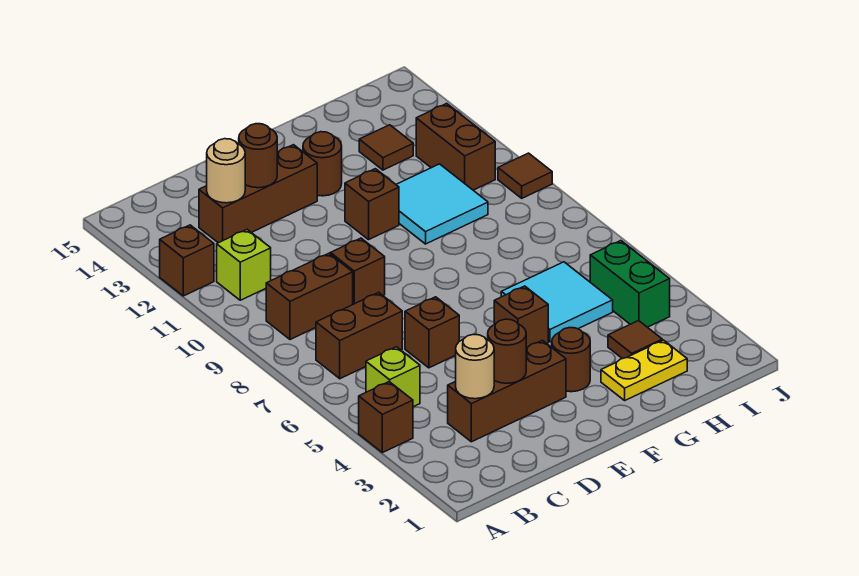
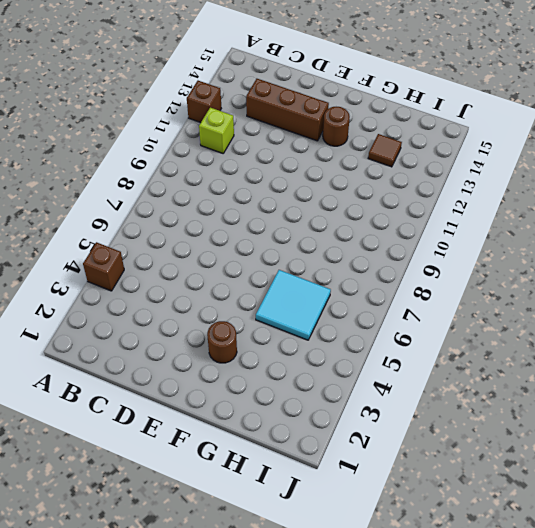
none -> lime brick B5 level 1
none -> brown brick B7:C7 level 1
none -> brown brick B9:C9 level 1

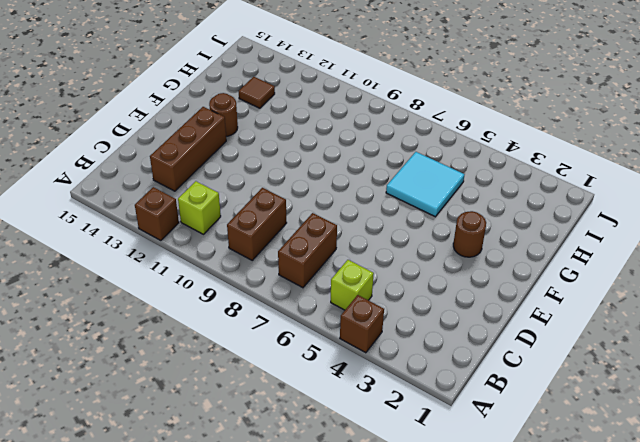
none -> brown brick C3:E3 level 1
none -> brown brick D6 level 1
none -> brown brick D9 level 1

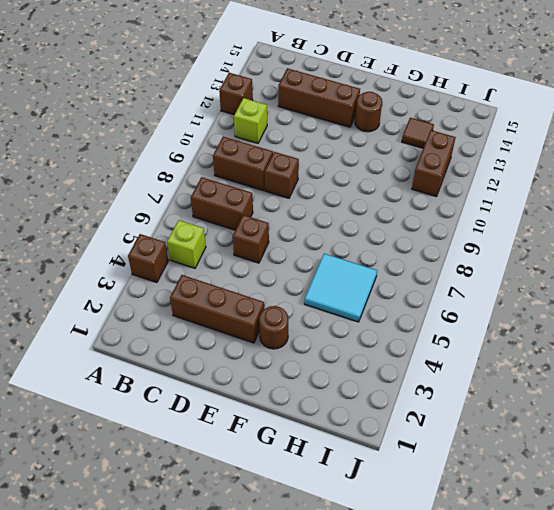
none -> brown brick F5 level 1
none -> brown brick F11 level 1
none -> yellow plate G2:H2 level 1

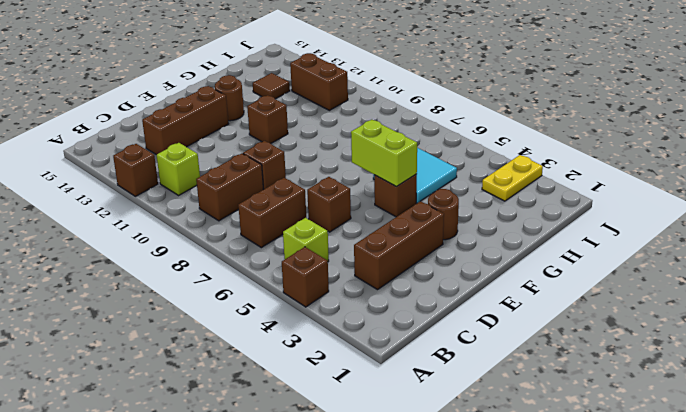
lime brick F5:F6 level 2 -> none
yellow plate I3:J3 level 1 -> yellow plate G2:H2 level 1
none -> cyan tile G10:H11 level 1
none -> brown tile H3 level 1
none -> green brick I4:I5 level 1

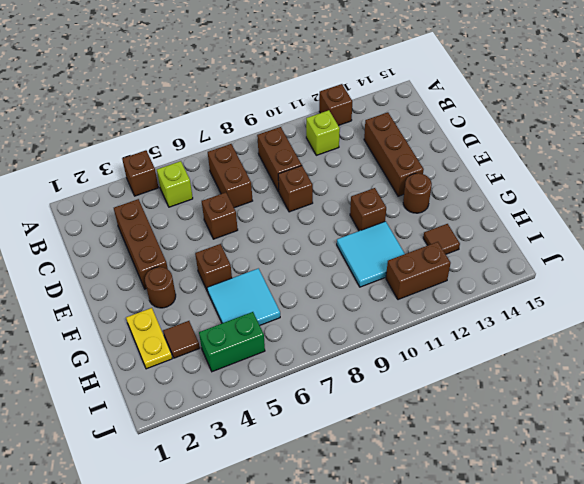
none -> brown tile J10 level 1
none -> tan round brick C3 level 2
none -> tan round brick C13 level 2

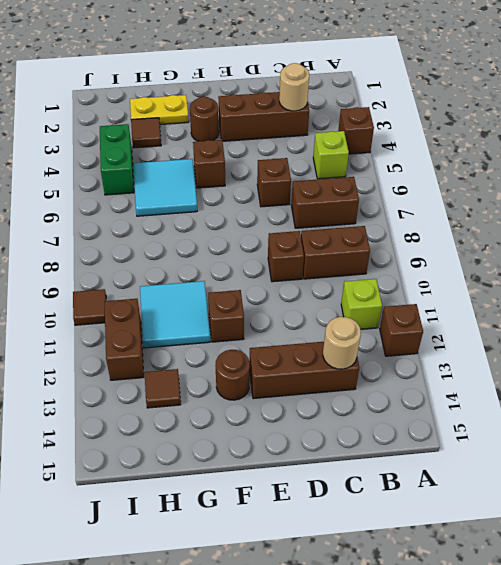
none -> brown round brick D3 level 2
none -> brown round brick D13 level 2

